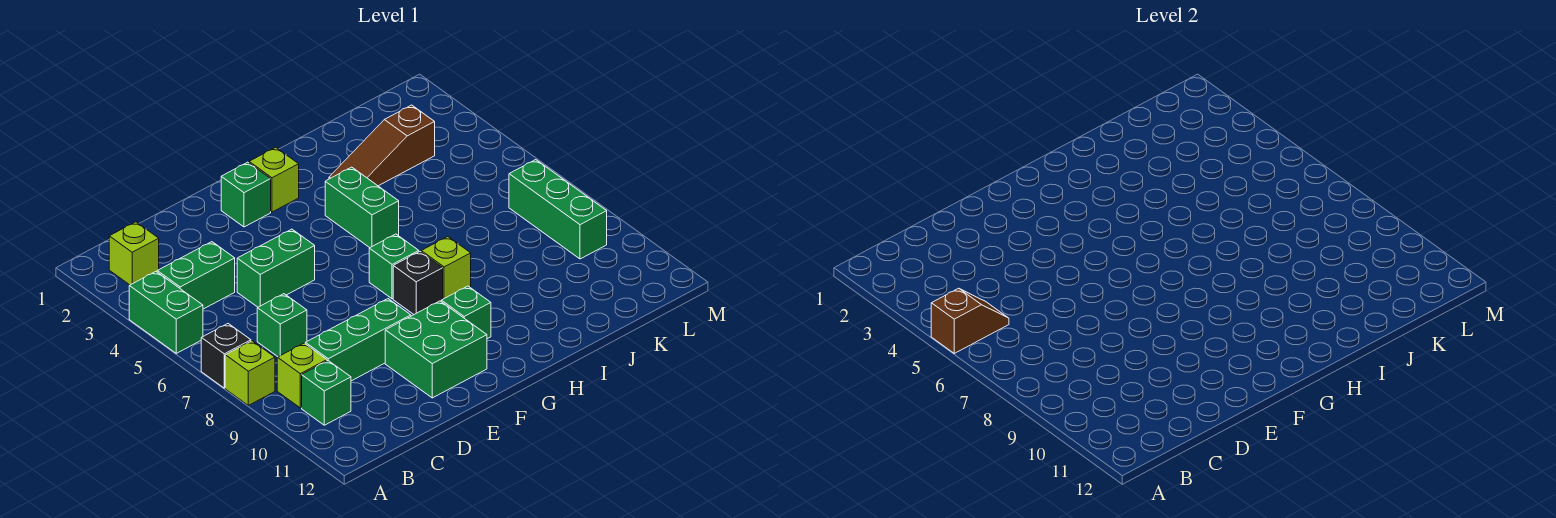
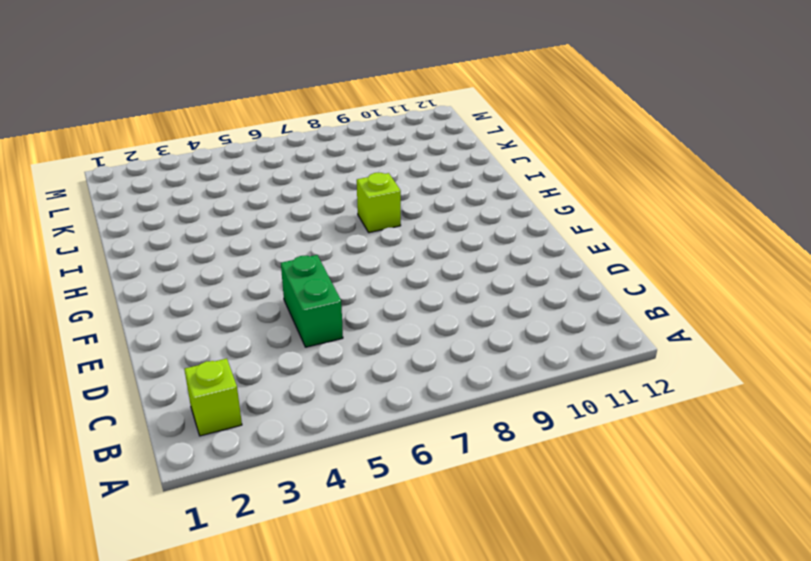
none -> green brick A4:A5 level 1
none -> black brick A7 level 1
none -> lime brick A8 level 1

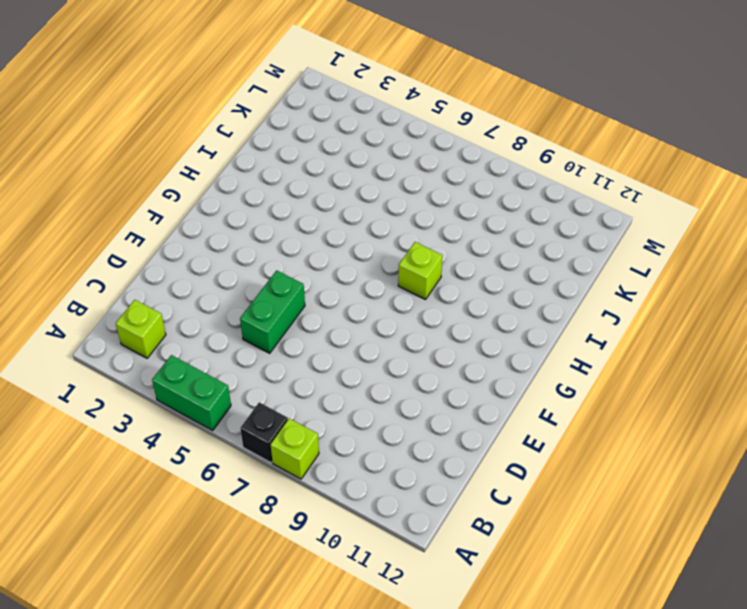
none -> green brick B4:C4 level 1
none -> lime brick B9 level 1
none -> green brick B10 level 1

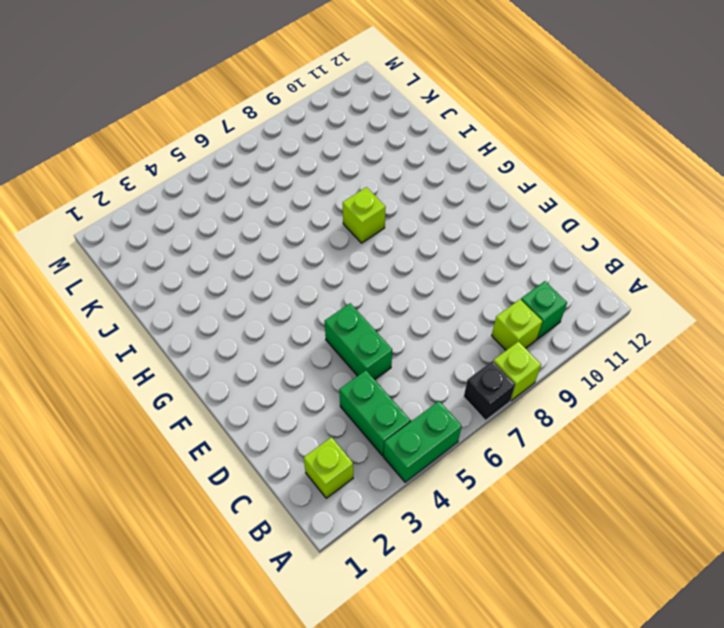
none -> green brick C7 level 1
none -> green brick C9:E9 level 1
none -> green brick E10:F11 level 1

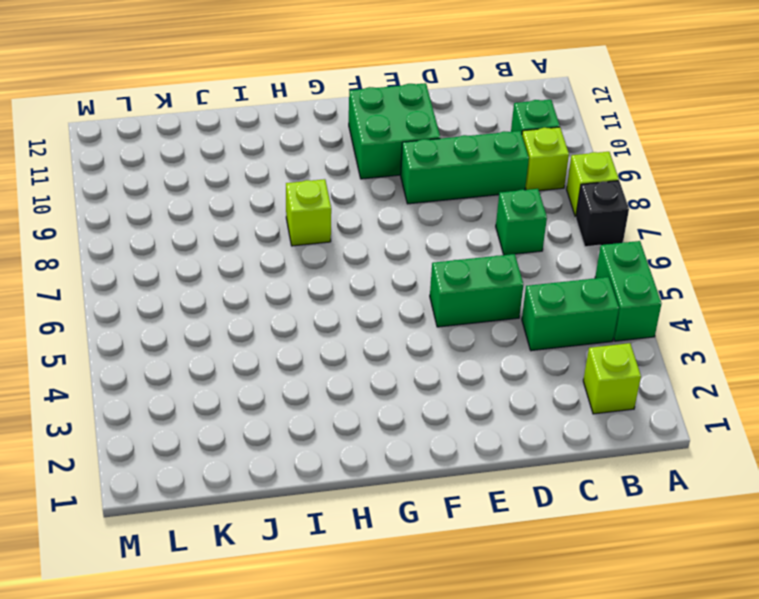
none -> green brick F2 level 1
none -> lime brick G2 level 1
none -> green brick G7 level 1

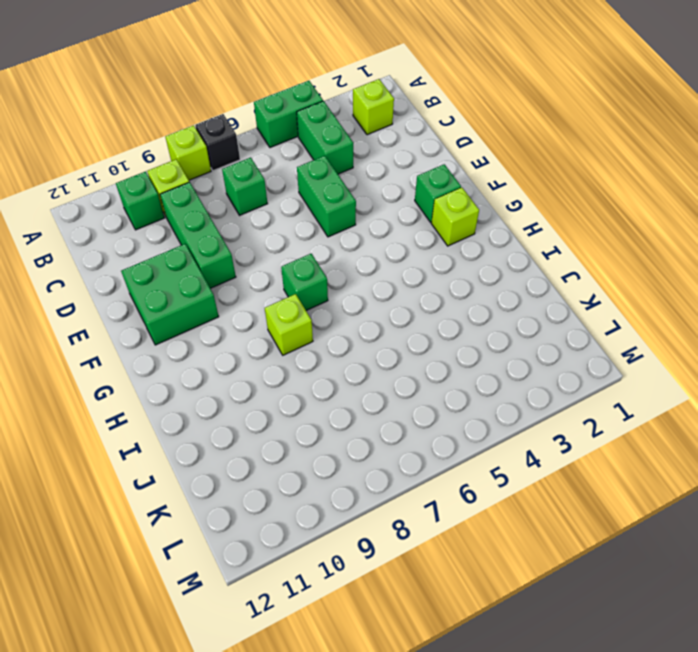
none -> black brick G8 level 1
none -> green brick G10 level 1
none -> green brick H4:H5 level 1

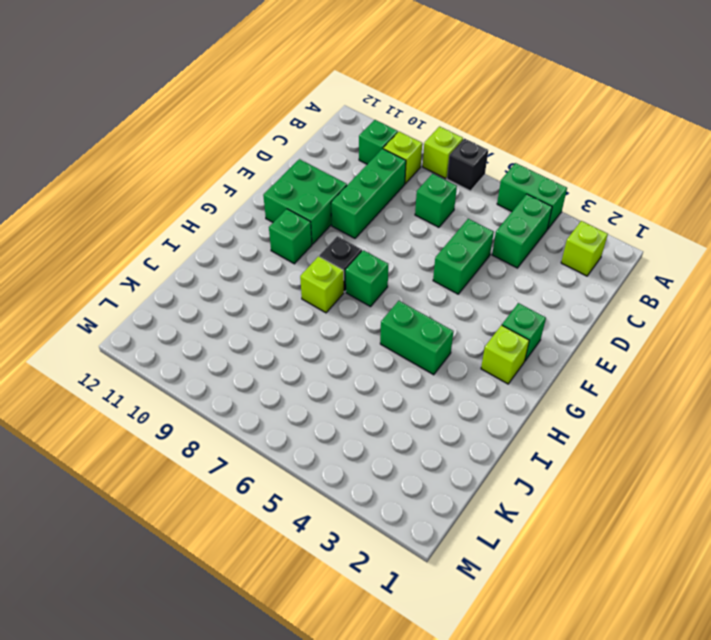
none -> brown slope I3:K3 level 1 top K
none -> green brick L7:L9 level 1
none -> brown slope A5:B5 level 2 top A

